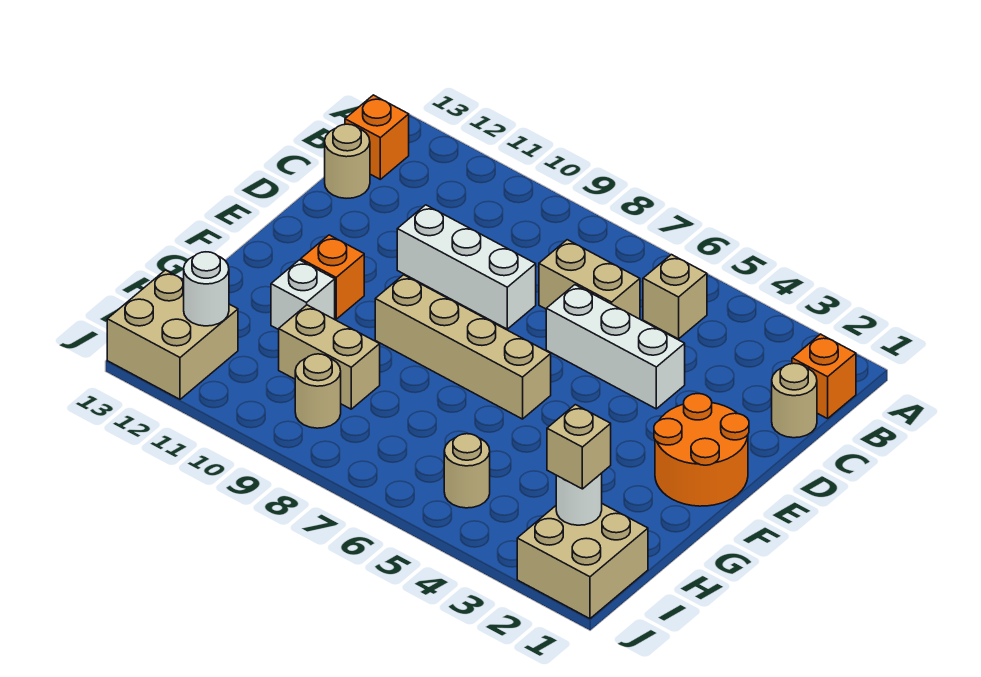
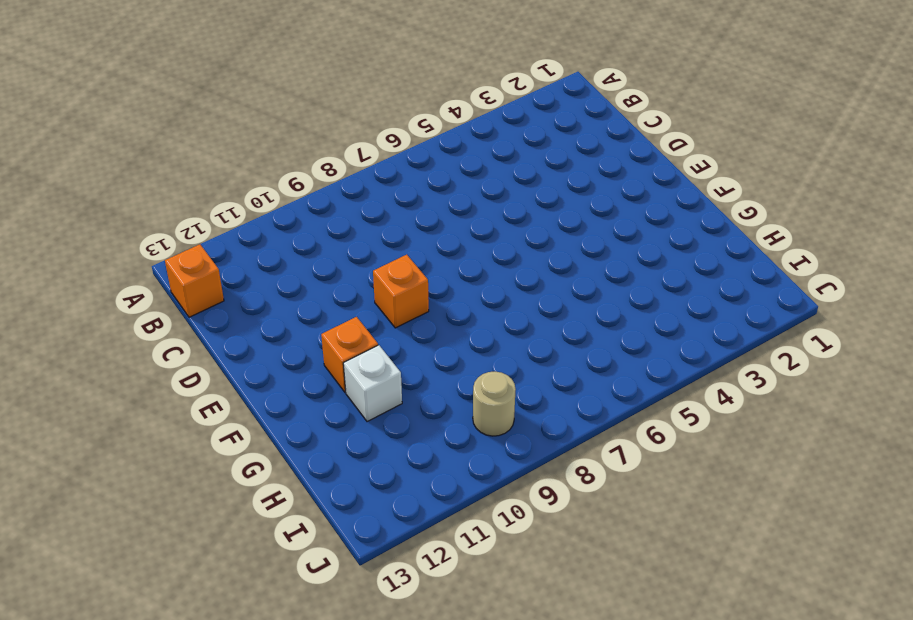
orange brick E9 level 1 -> orange brick B1 level 1
none -> tan brick B5 level 1
none -> tan round brick C1 level 1
none -> tan brick C6:C7 level 1

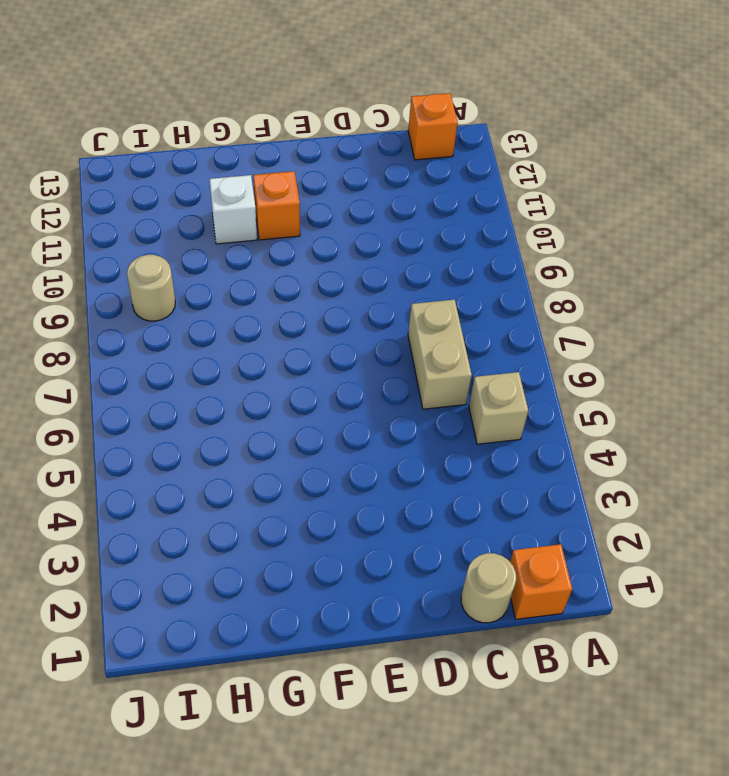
none -> tan round brick C13 level 1
none -> white brick D4:D6 level 1
none -> white brick D8:D10 level 1

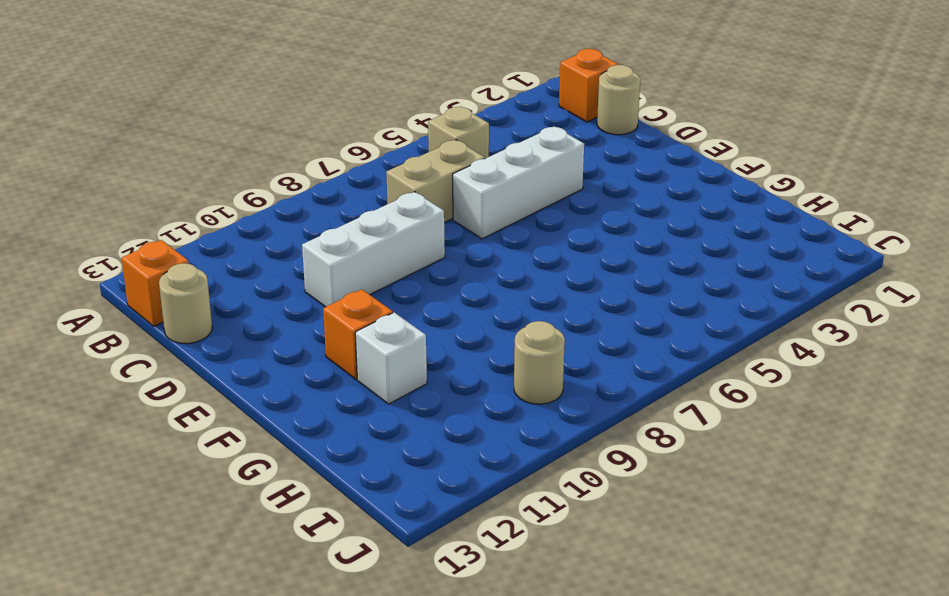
none -> orange round brick E1:F2 level 1
none -> tan brick F6:F9 level 1
none -> tan brick H9:H10 level 1

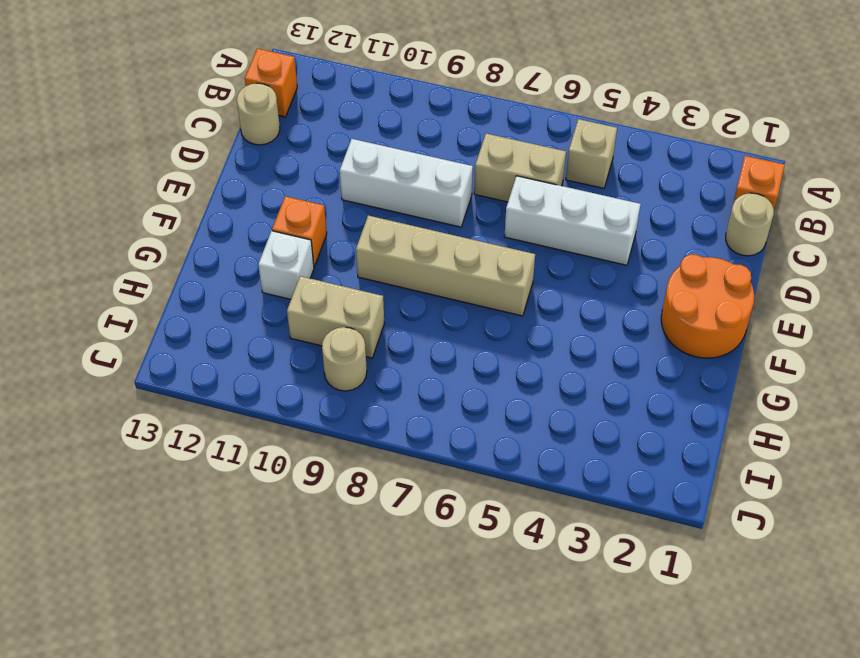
none -> tan brick I1:J2 level 1
none -> tan round brick I5 level 1
none -> tan brick I12:J13 level 1

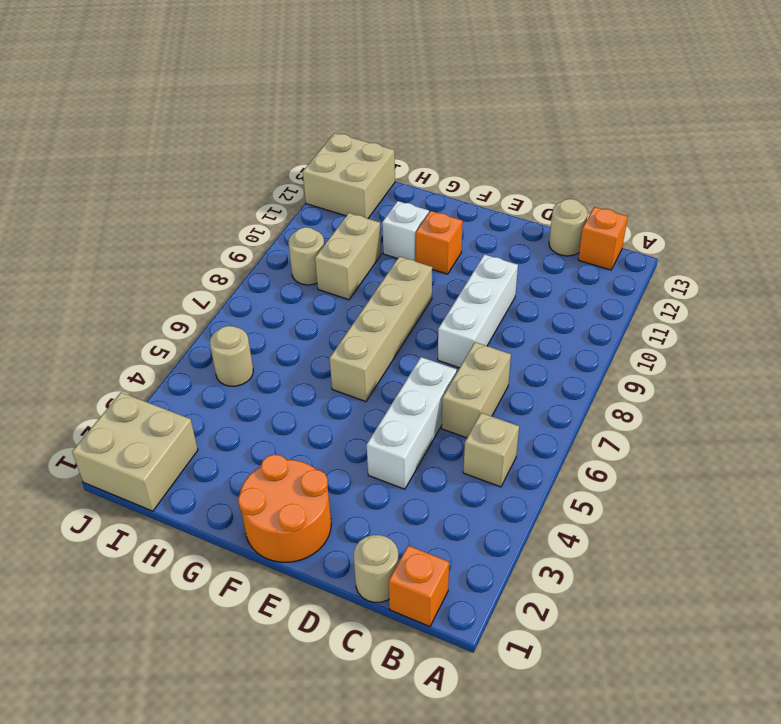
none -> white round brick I2 level 2
none -> white round brick I12 level 2
none -> tan brick I2 level 3

